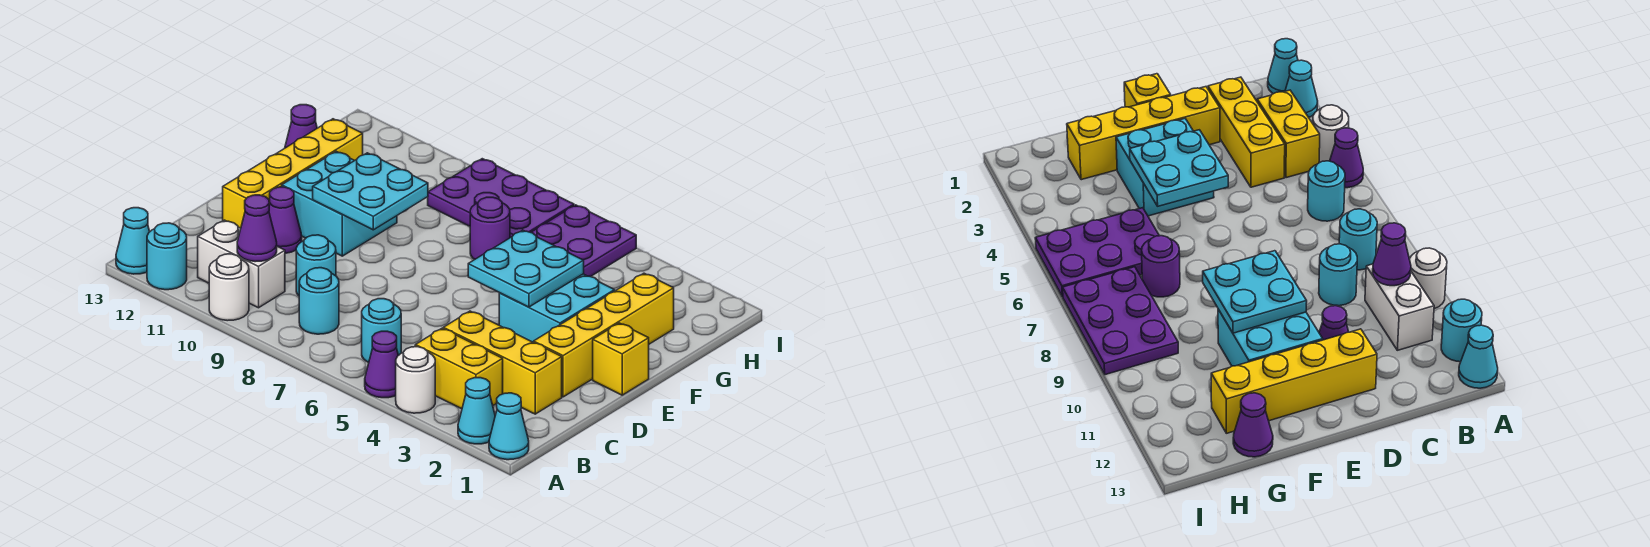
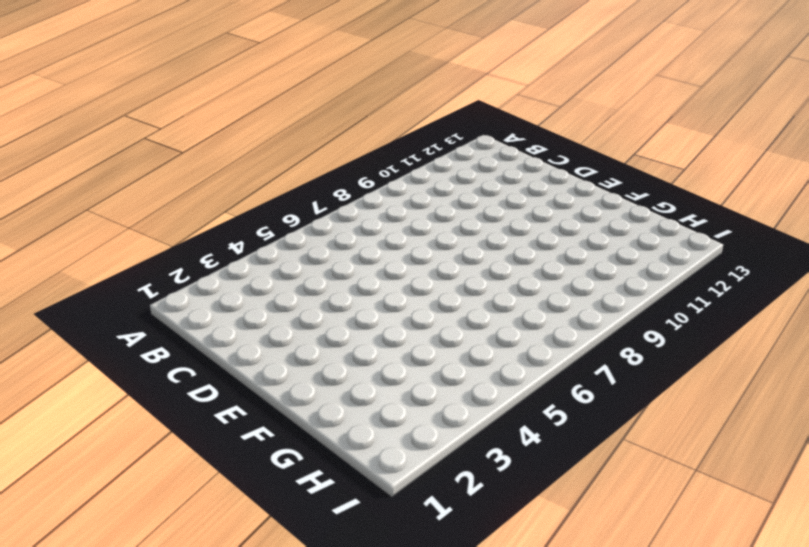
none -> cyan cone A1 level 1
none -> cyan cone A2 level 1
none -> white round brick A4 level 1

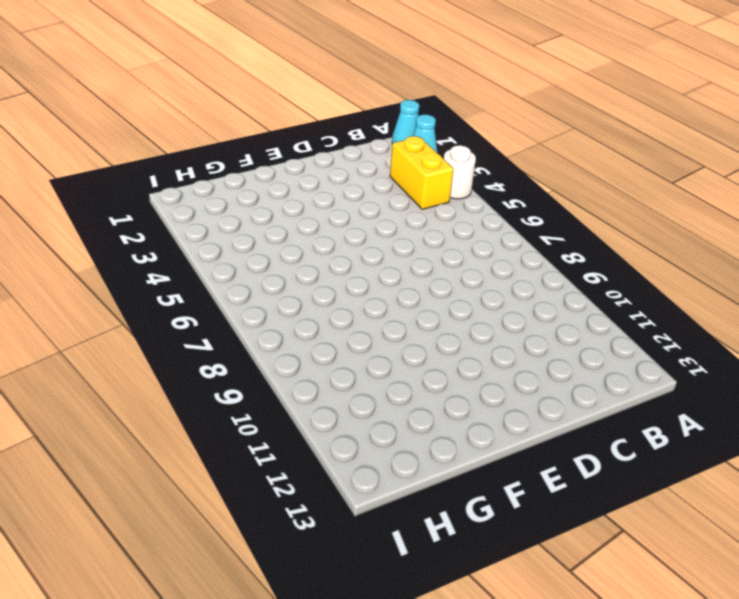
none -> purple cone A5 level 1
none -> white round brick A10 level 1
none -> cyan round brick A12 level 1

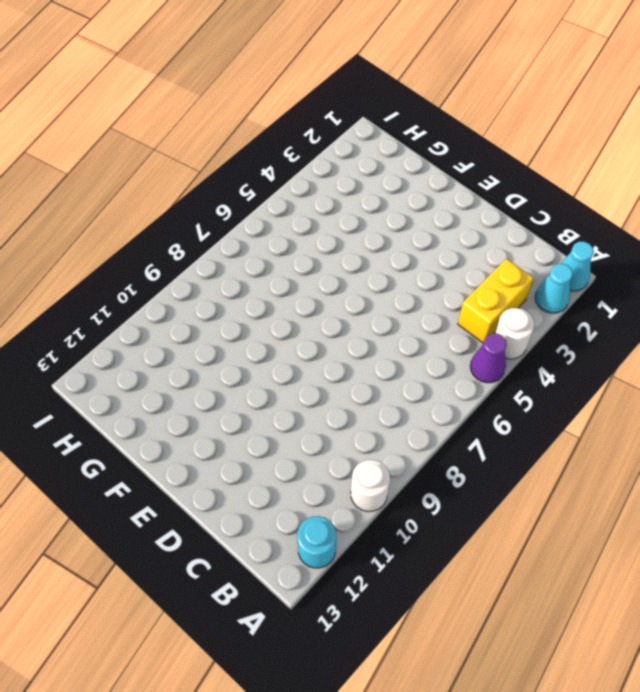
none -> cyan cone A13 level 1
none -> cyan round brick B6 level 1
none -> cyan round brick B8 level 1

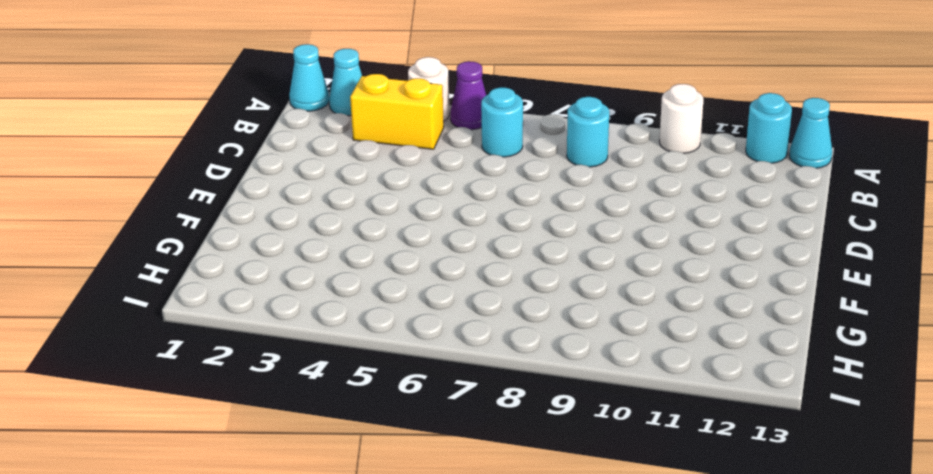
none -> white brick B10:B11 level 1
none -> yellow brick C2:C4 level 1
none -> cyan round brick C9 level 1

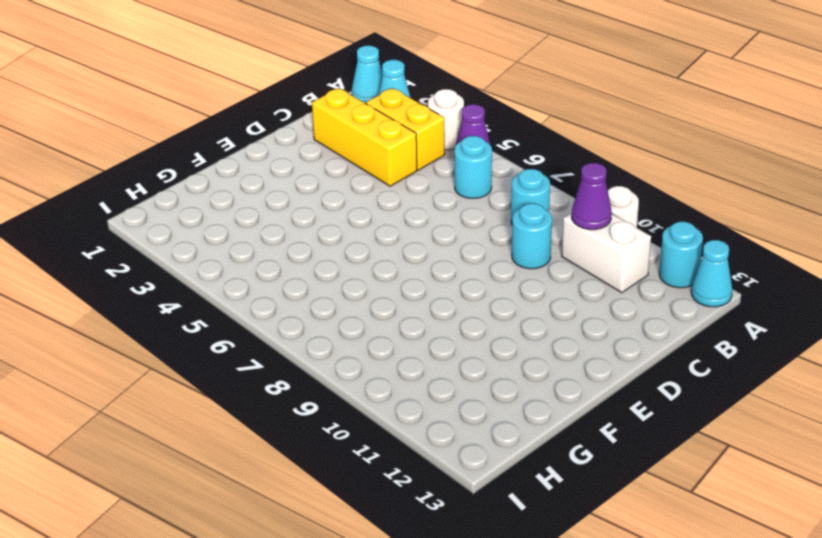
none -> yellow brick D2:G2 level 1
none -> purple cone D11 level 1
none -> yellow brick D12:G12 level 1

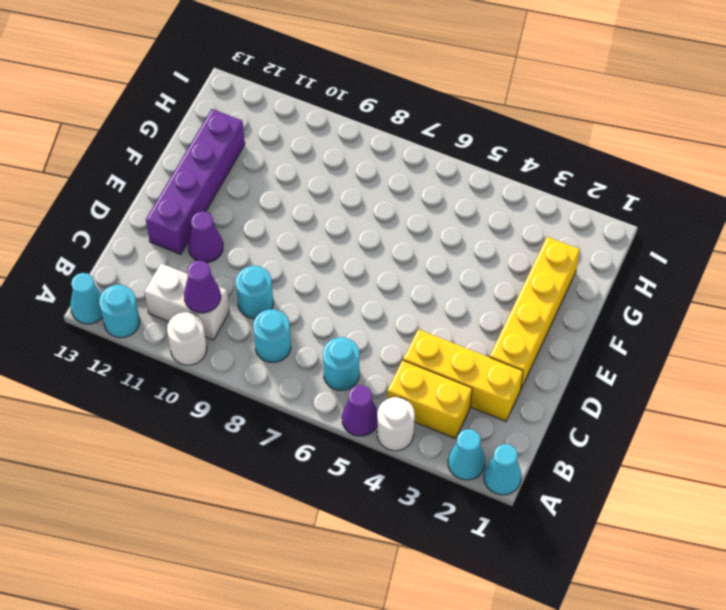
purple brick D12:G12 level 1 -> yellow brick D12:G12 level 1
none -> yellow brick E1 level 1
none -> cyan brick E3:F4 level 1
none -> cyan brick E10:F11 level 1

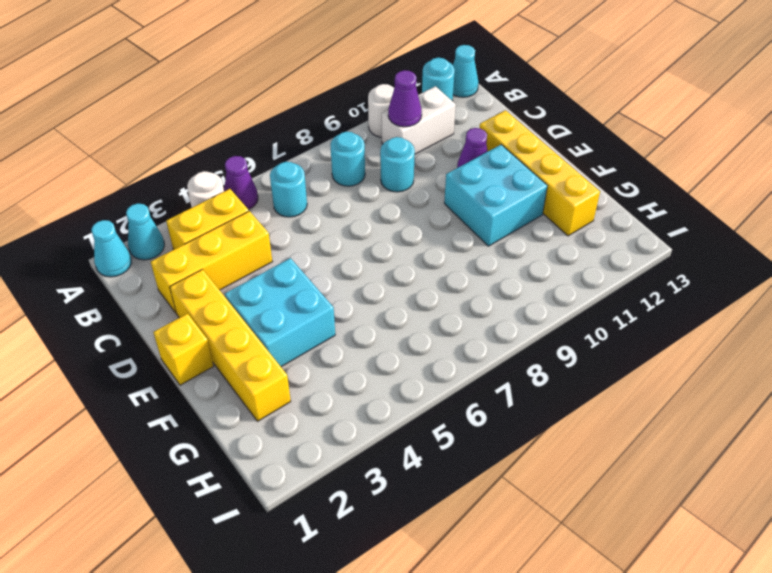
none -> purple plate G5:I6 level 1
none -> purple round brick G7 level 1
none -> purple cone G13 level 1

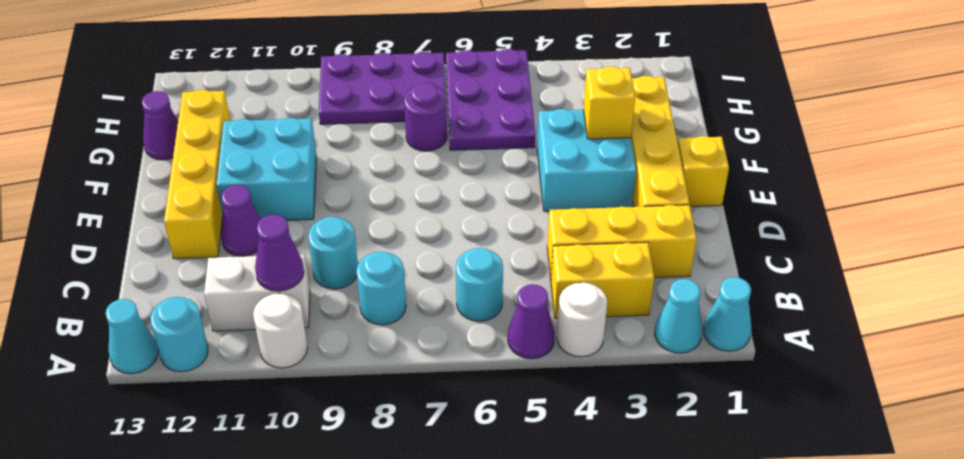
yellow brick F3 level 2 -> none
none -> cyan plate E4:F5 level 2
none -> cyan plate E9:F10 level 2

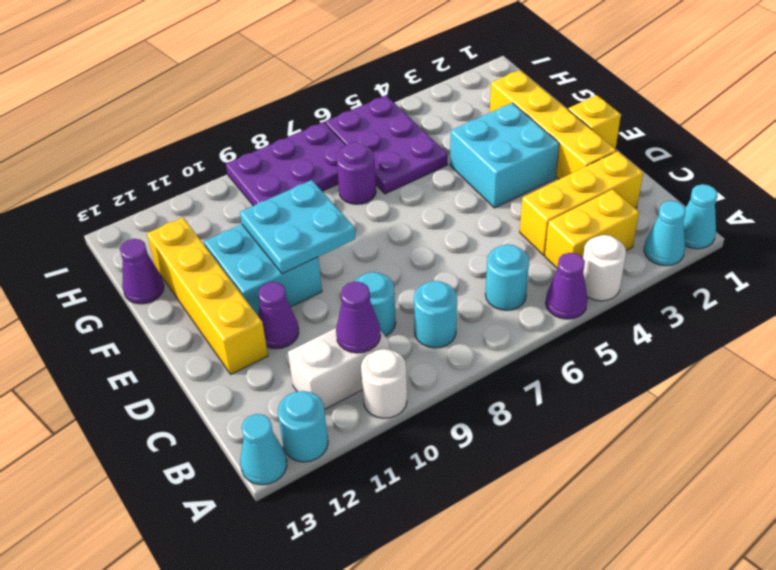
none -> cyan plate E4:F5 level 2

